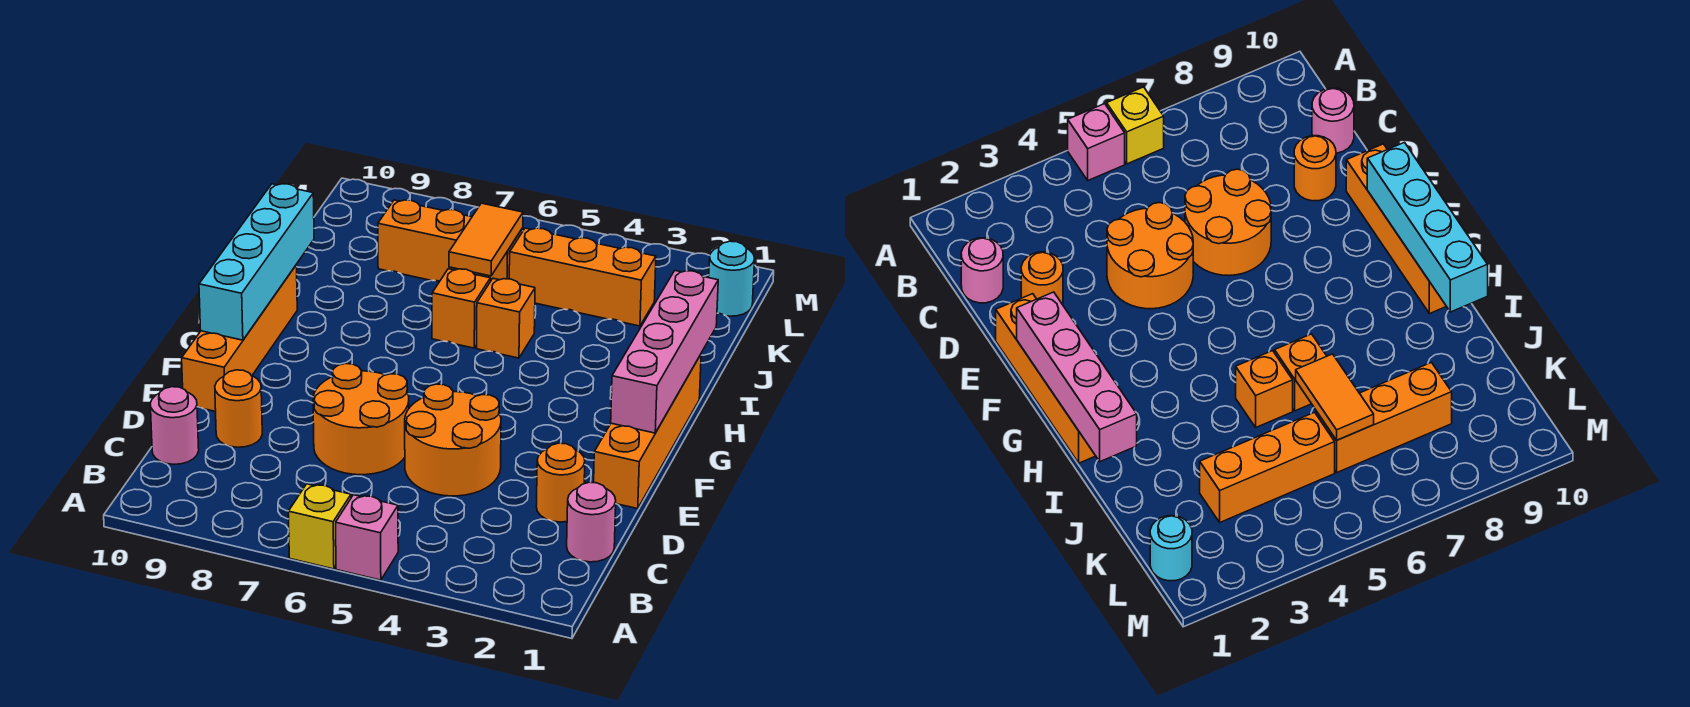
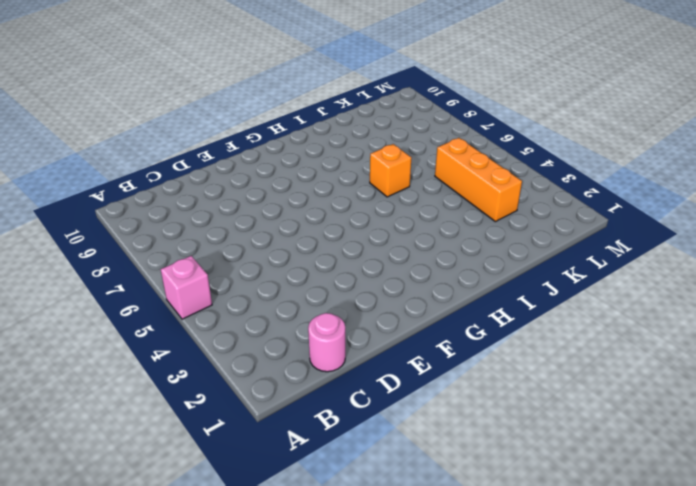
none -> yellow brick A6 level 1
none -> pink round brick C10 level 1
none -> orange round brick D2 level 1

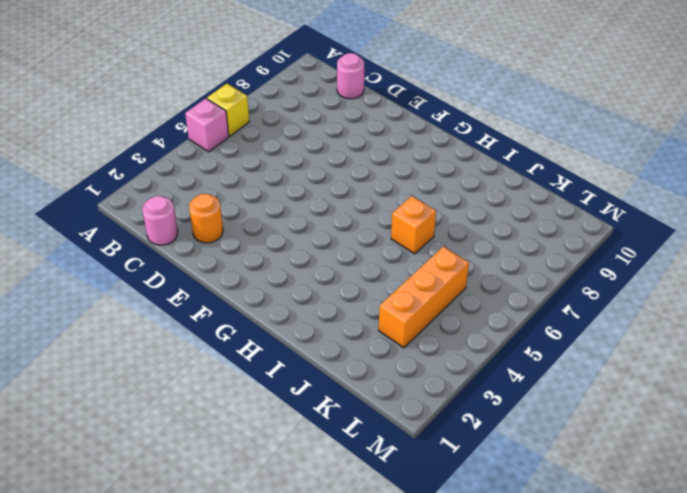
none -> orange round brick D4:E5 level 1
none -> orange round brick D6:E7 level 1
none -> orange round brick D9 level 1

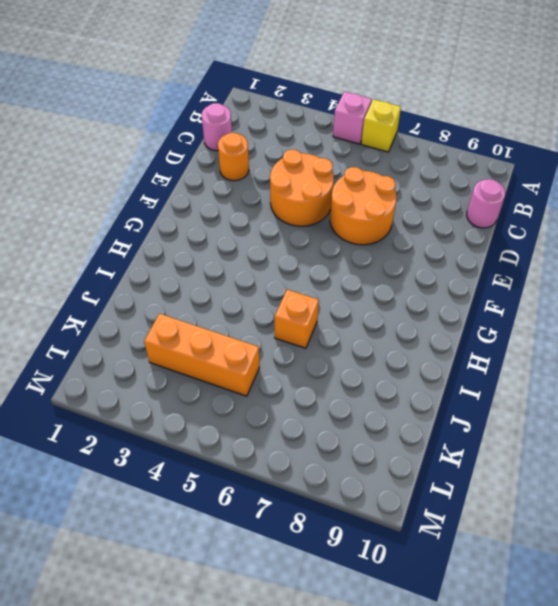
none -> orange round brick D9 level 1
none -> orange brick E1:H1 level 1
none -> orange brick E10:H10 level 1

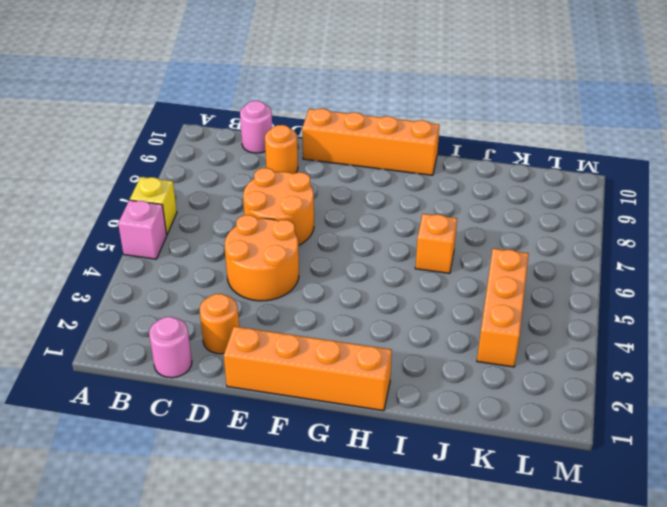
none -> orange brick I5 level 1
none -> orange brick K6:K8 level 1
none -> cyan round brick L1 level 1

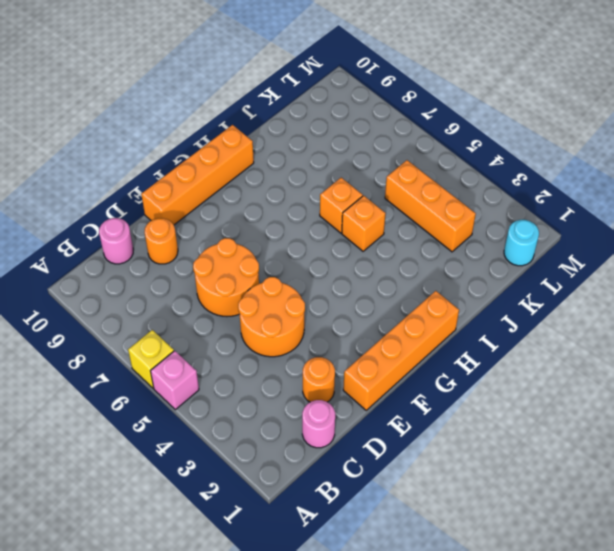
none -> orange brick K6:K8 level 1
none -> pink brick F1:I1 level 2
none -> cyan brick F10:I10 level 2

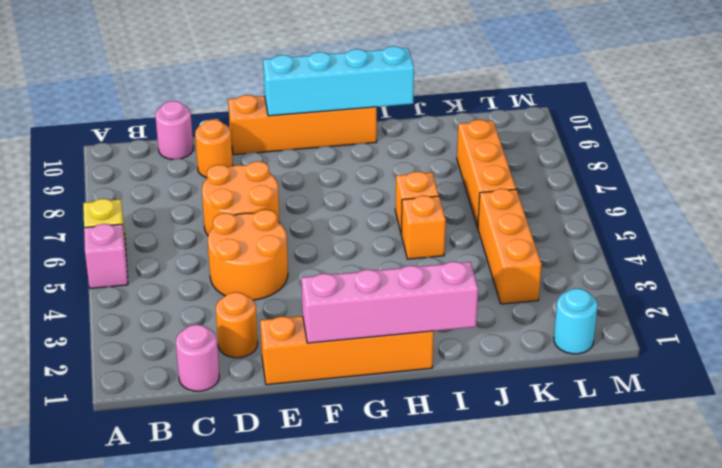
none -> orange tile J6:K6 level 2

